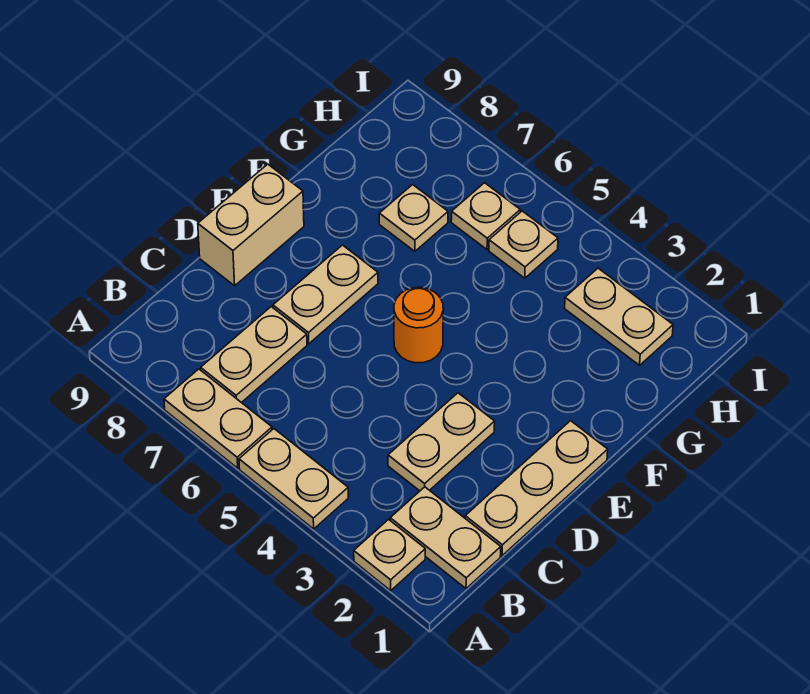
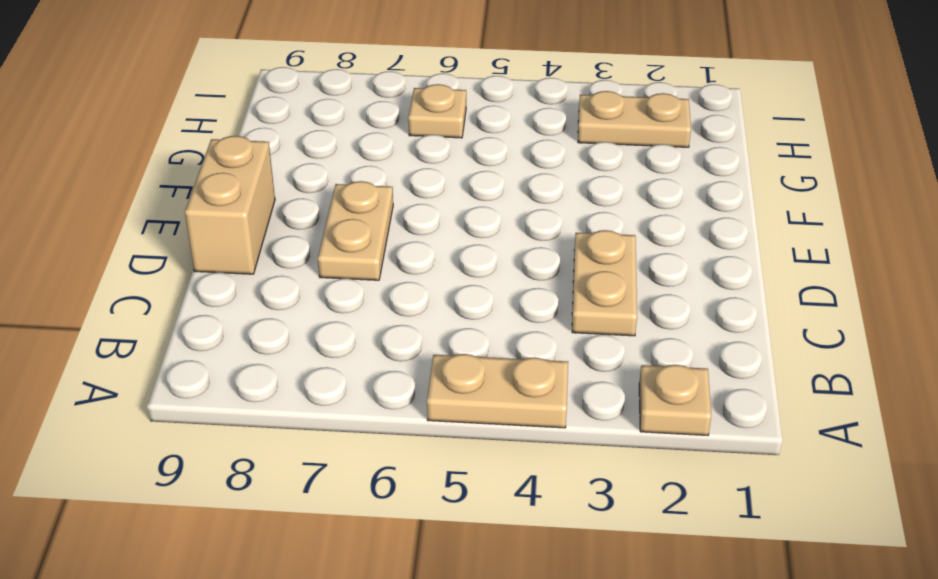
none -> tan plate A6:A7 level 1
none -> tan plate B1:B2 level 1
none -> tan plate B7:C7 level 1

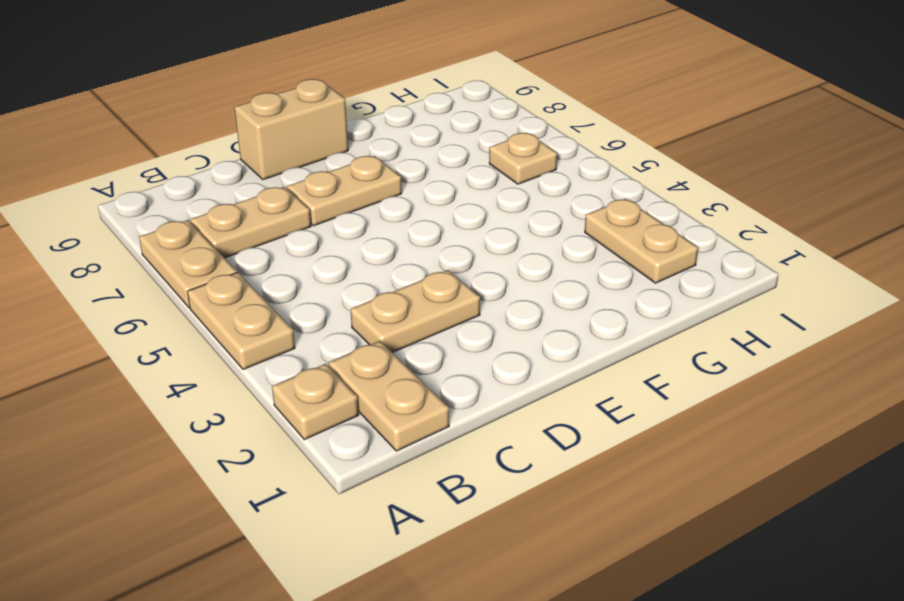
none -> tan plate C1:E1 level 1
none -> orange round brick E5 level 1
none -> tan plate G7 level 1

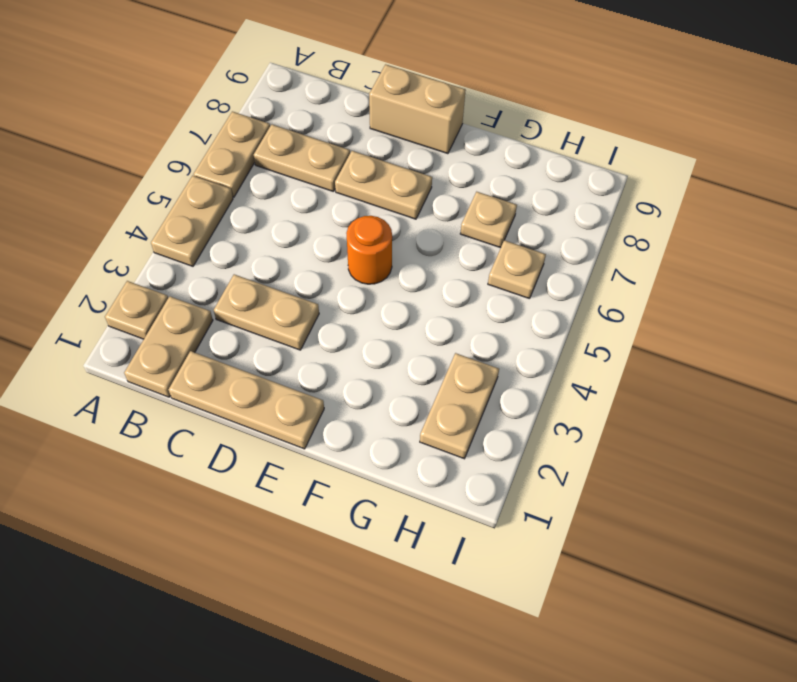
none -> tan plate H5 level 1

